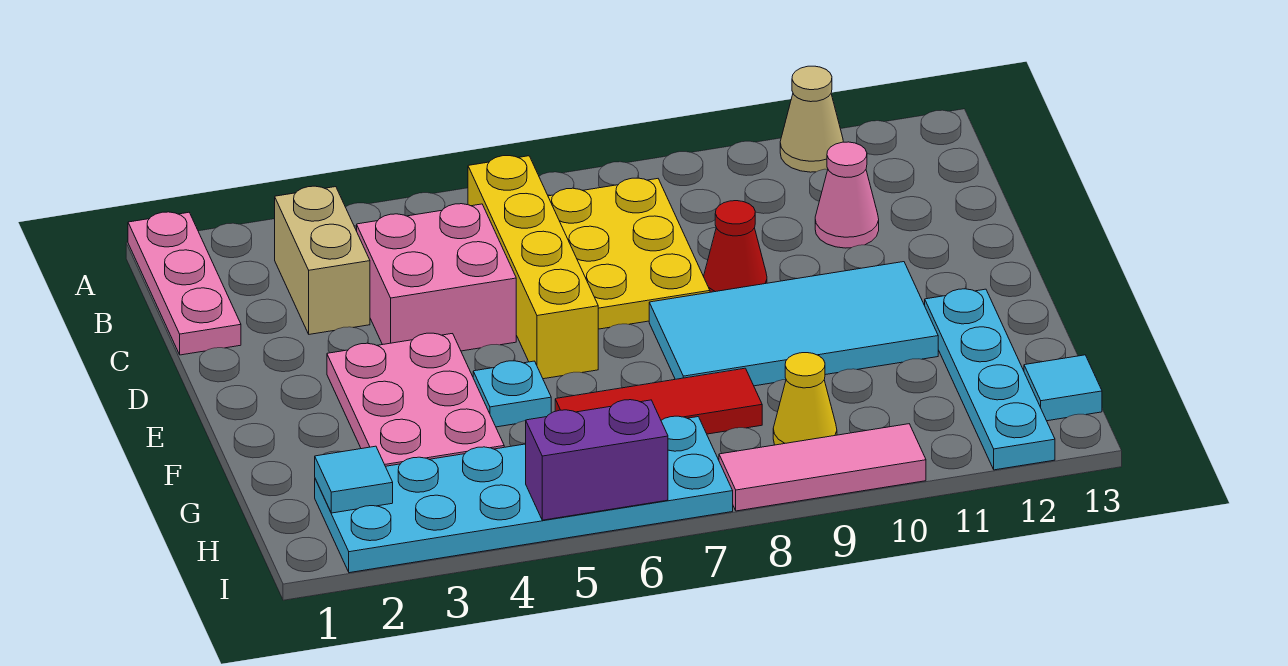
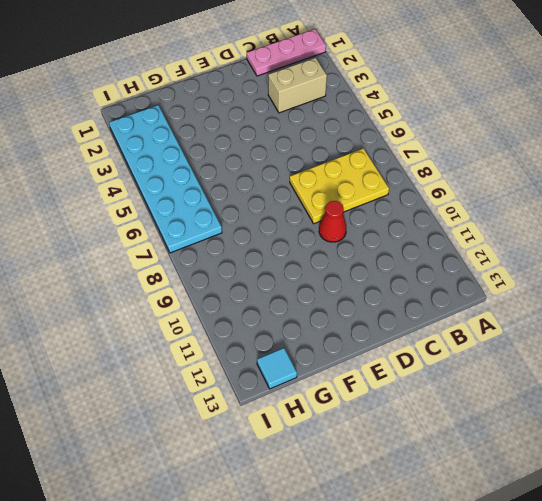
none -> tan cone A11 level 1
none -> yellow brick B6:E6 level 1
none -> pink brick C4:D5 level 1

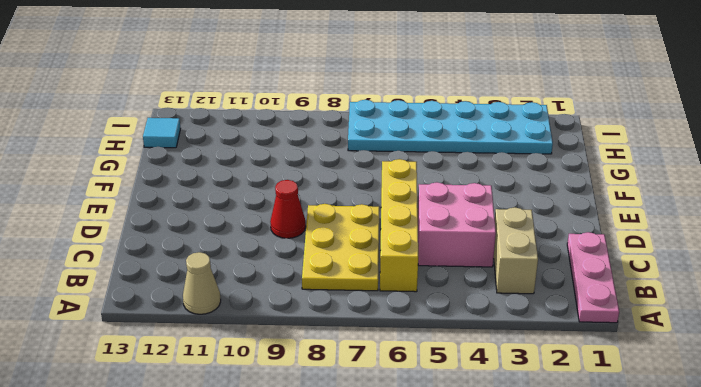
none -> pink cone C11 level 1
none -> pink plate E3:G4 level 1
none -> cyan tile E8:F11 level 1

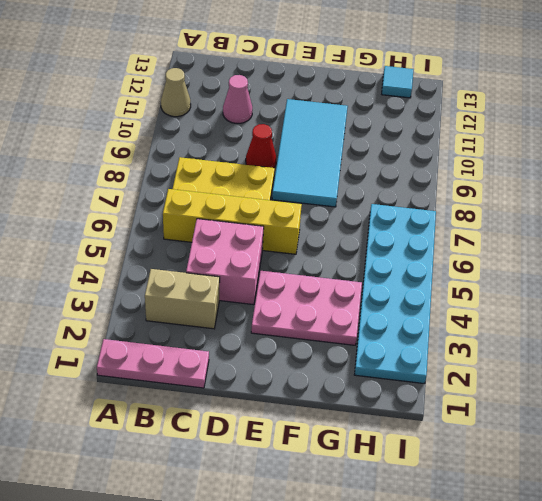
none -> cyan plate F5 level 1
none -> cyan plate F12:I12 level 1
none -> red tile G6:G8 level 1

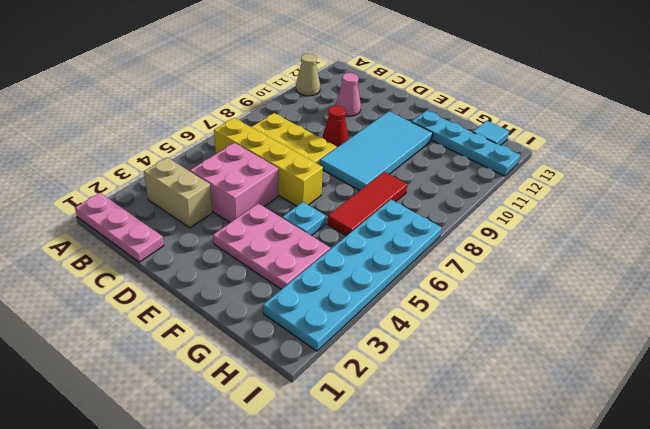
none -> yellow cone H9 level 1
none -> pink tile I8:I10 level 1
none -> cyan tile H2 level 2

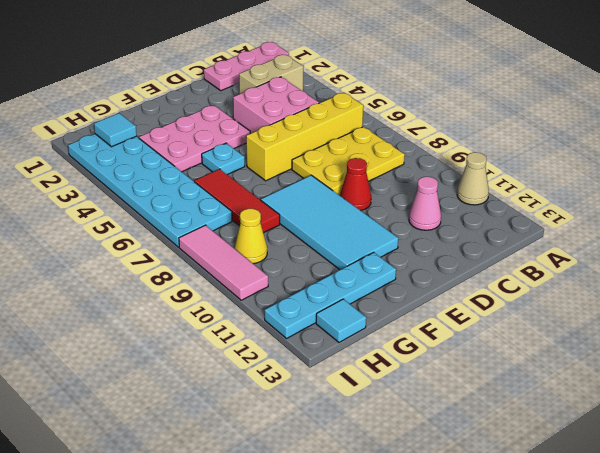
none -> purple brick I5:I6 level 2

